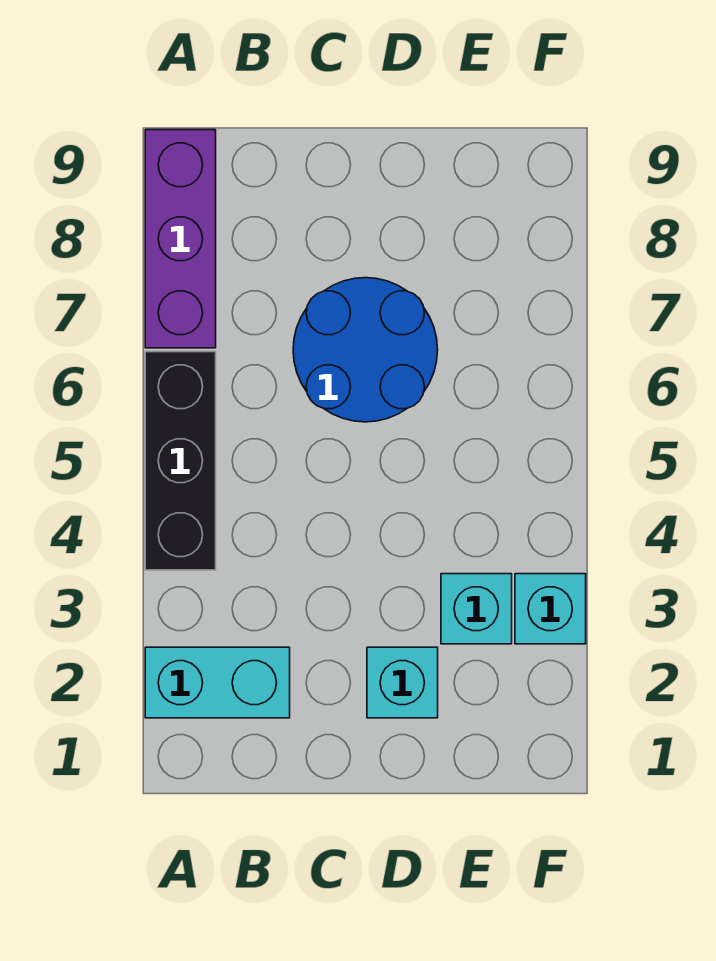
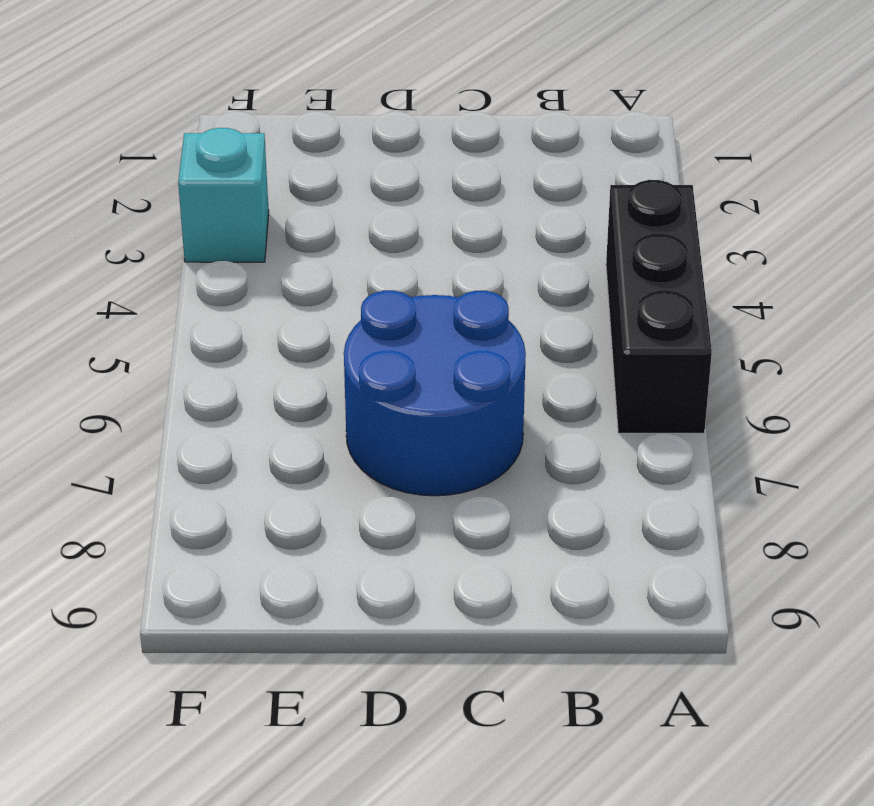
none -> cyan brick A2:B2 level 1
none -> purple brick A7:A9 level 1

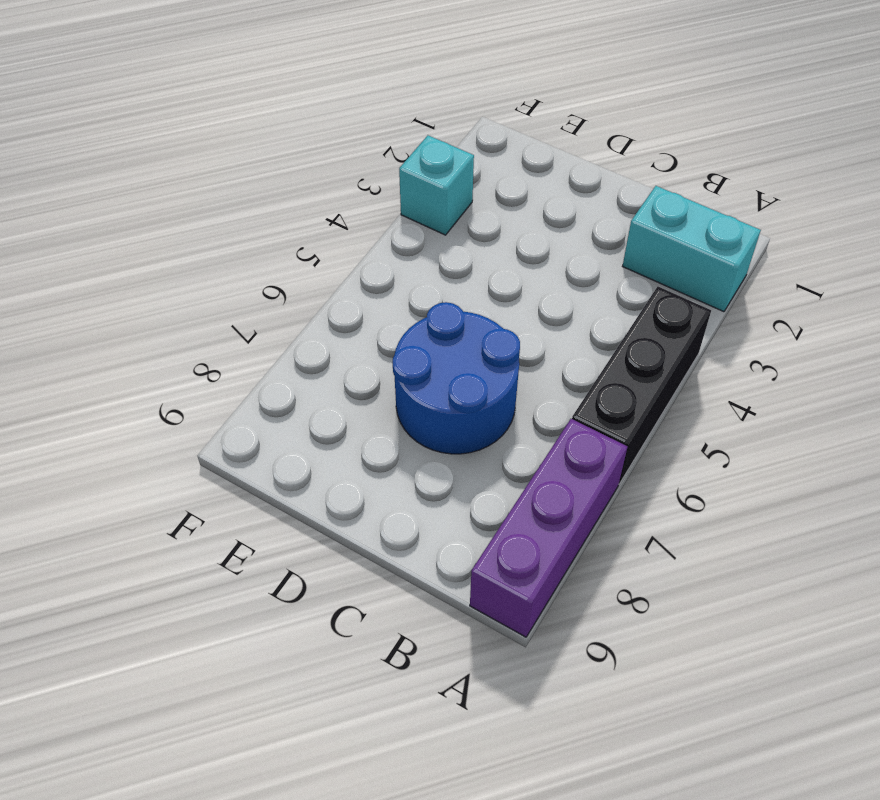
none -> cyan brick D2 level 1
none -> cyan brick E3 level 1

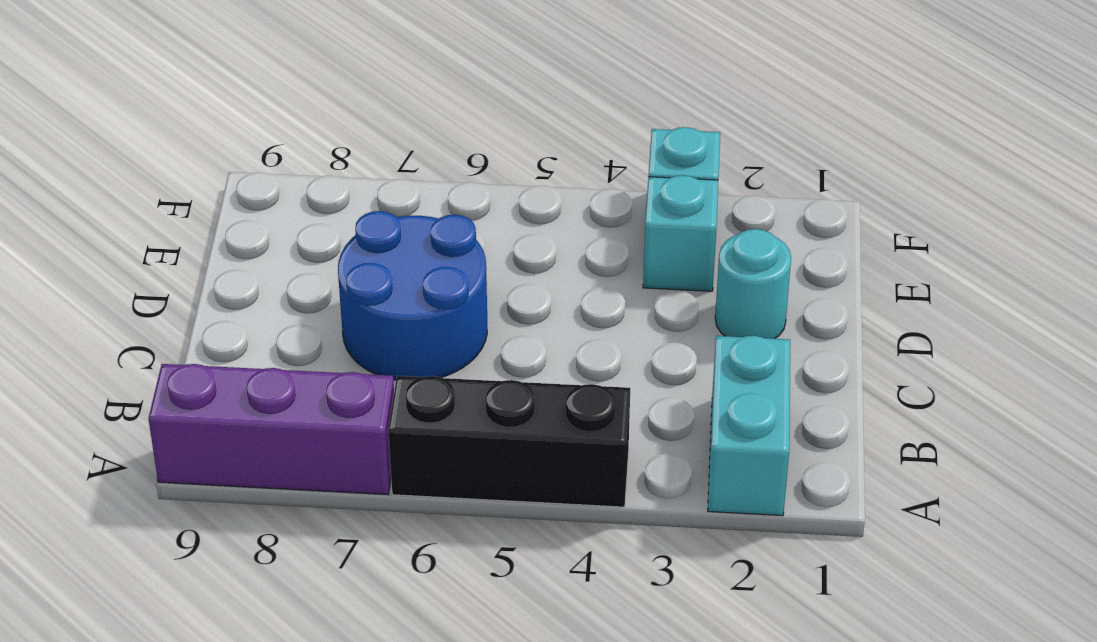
cyan round brick D2 level 1 -> cyan brick D2 level 1

